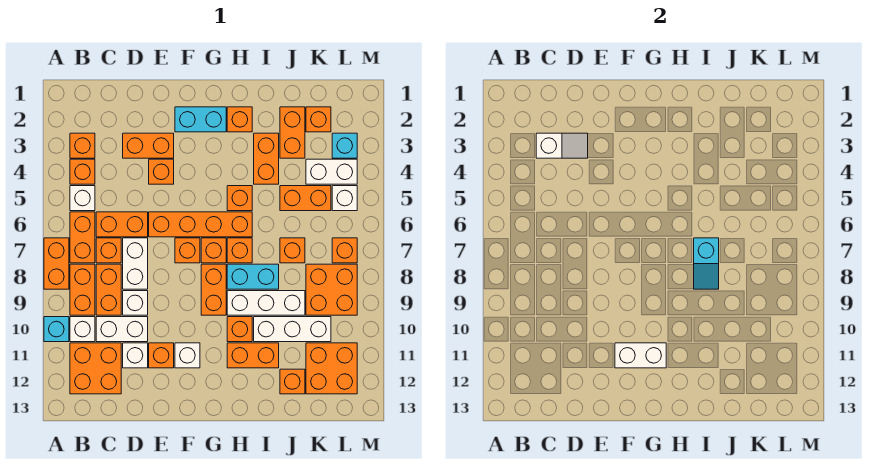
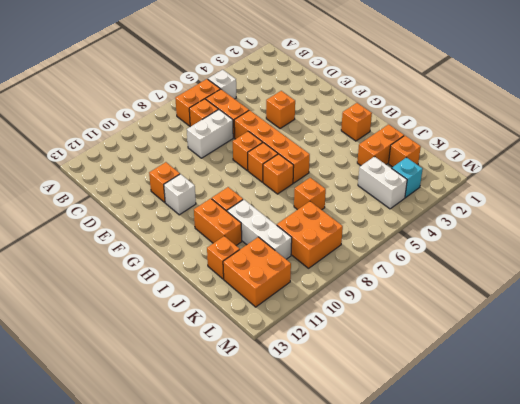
none -> orange brick A7:A8 level 1
none -> cyan brick A10 level 1
none -> orange brick B3 level 1
none -> orange brick B4 level 1

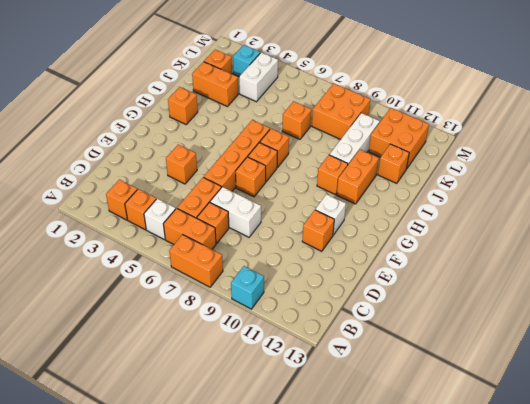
none -> orange brick B8:B9 level 1
none -> white brick B10 level 1
none -> orange brick B11:C12 level 1
none -> orange brick C8:C9 level 1

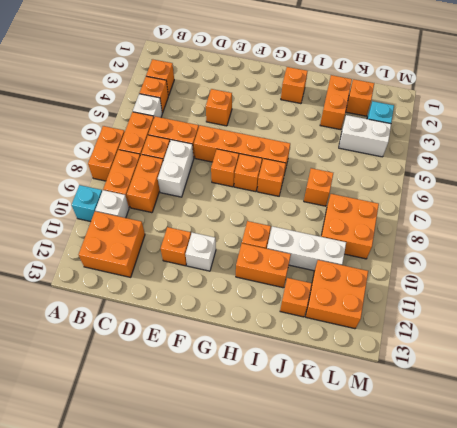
none -> white brick C10:D10 level 1
none -> orange brick D3:E3 level 1
none -> white brick D9 level 1
none -> white brick D11 level 1

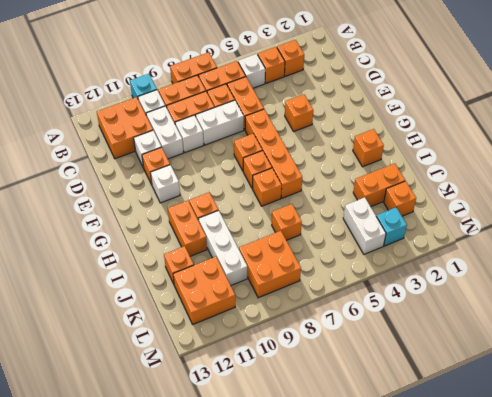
none -> orange brick D3:E3 level 1
none -> cyan brick F2:G2 level 1
none -> orange brick G8:G9 level 1
none -> orange brick H5 level 1

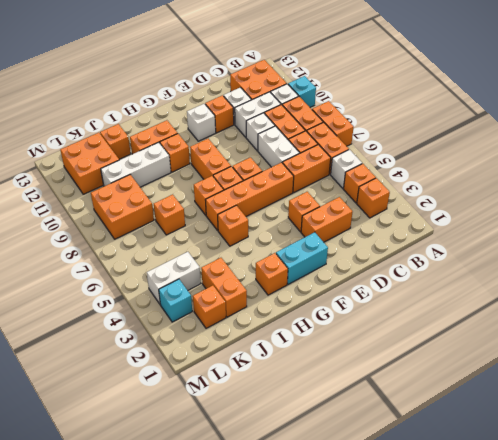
none -> cyan brick H8:I8 level 1
none -> white brick H9:J9 level 1
none -> orange brick I3:I4 level 1
none -> orange brick J5:K5 level 1

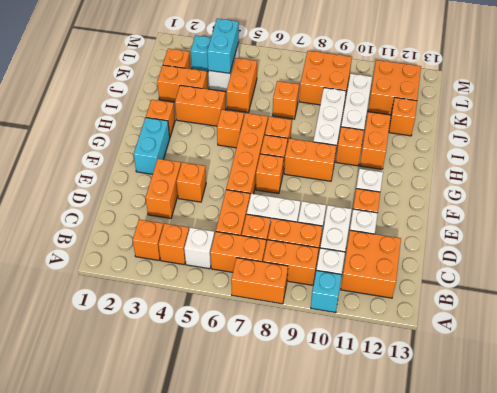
cyan brick K4:L4 level 2 -> cyan brick H8:I8 level 1
none -> white brick L5 level 1
none -> orange brick L7 level 1
none -> white slope C3:D3 level 2 top C
none -> white brick F11:G11 level 2

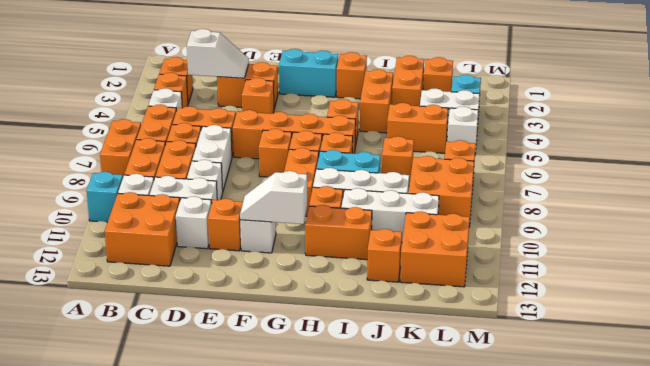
white slope F11:G11 level 2 top G -> white brick F11:G11 level 2
none -> cyan slope I7:I8 level 2 top 7

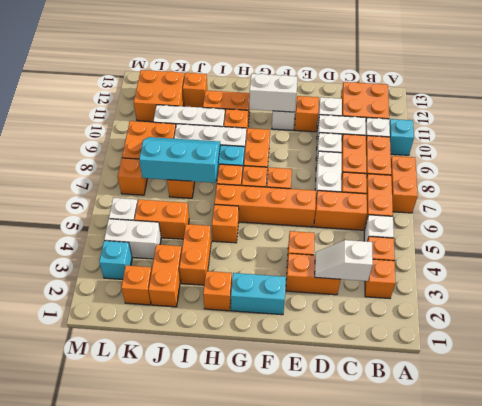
cyan slope I7:K8 level 2 top 7 -> cyan slope I7:I8 level 2 top 7

